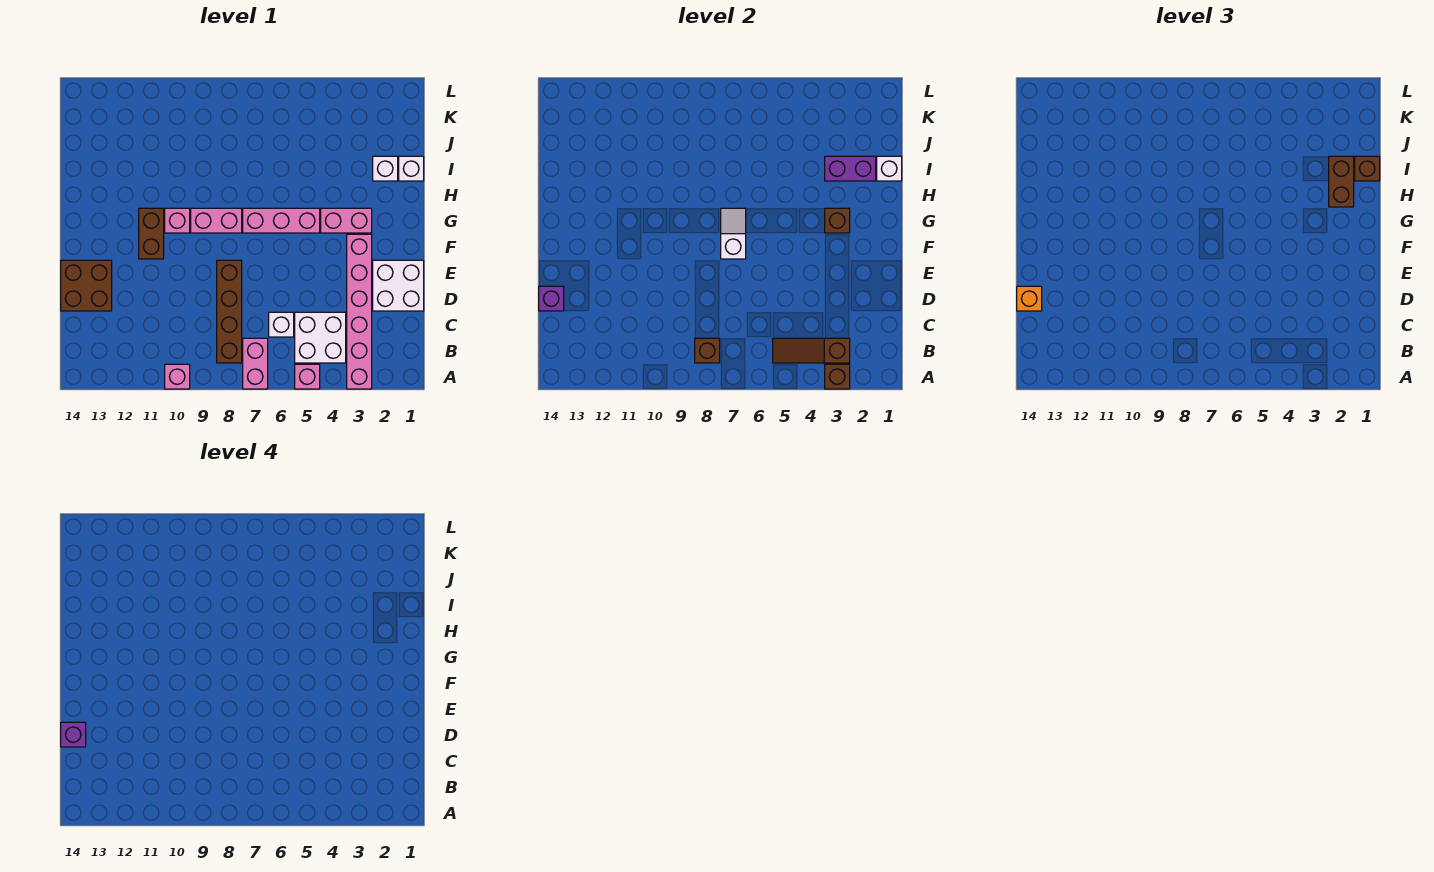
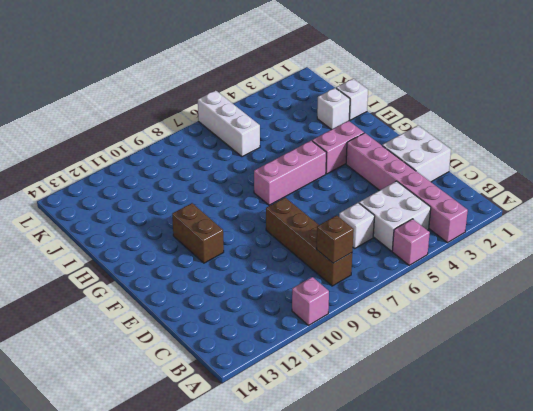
white brick J6:L6 level 1 -> none
none -> pink brick A7:B7 level 1
none -> brown brick D13:E14 level 1
none -> pink brick G8:G9 level 1

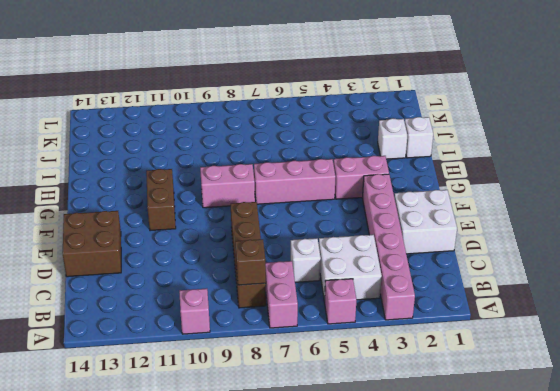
none -> pink brick G10 level 1
none -> brown brick A3 level 2
none -> brown slope B3:B5 level 2 top 3

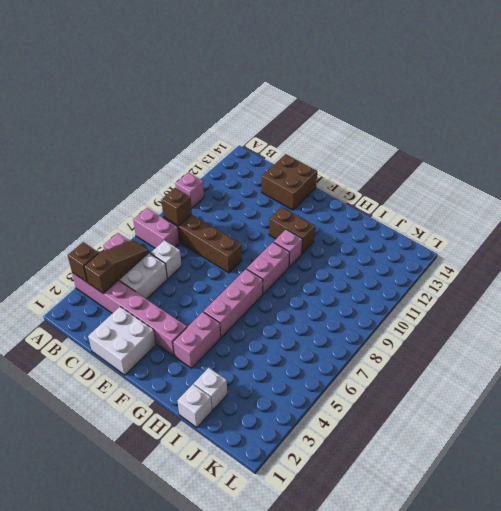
none -> purple brick D14 level 2
none -> white slope F7:G7 level 2 top F
none -> brown brick G3 level 2

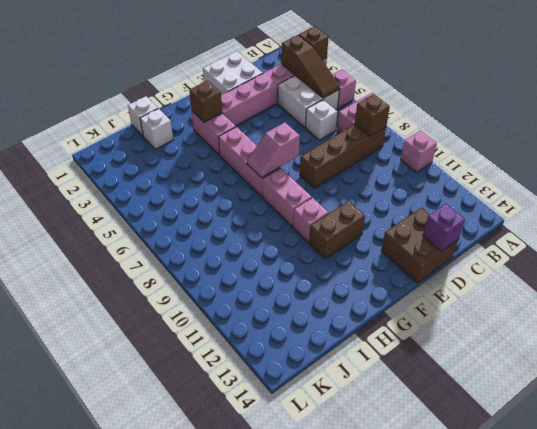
pink slope F7:G7 level 2 top F -> white slope F7:G7 level 2 top F
none -> white brick I1 level 2
none -> purple brick I2:I3 level 2
none -> orange brick D14 level 3

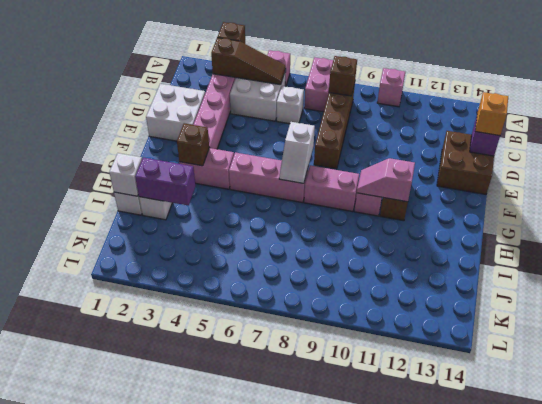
pink slope G10:G11 level 2 top 11 -> none
none -> brown brick H2:I2 level 3
none -> brown brick I1 level 3
none -> purple brick D14 level 4

